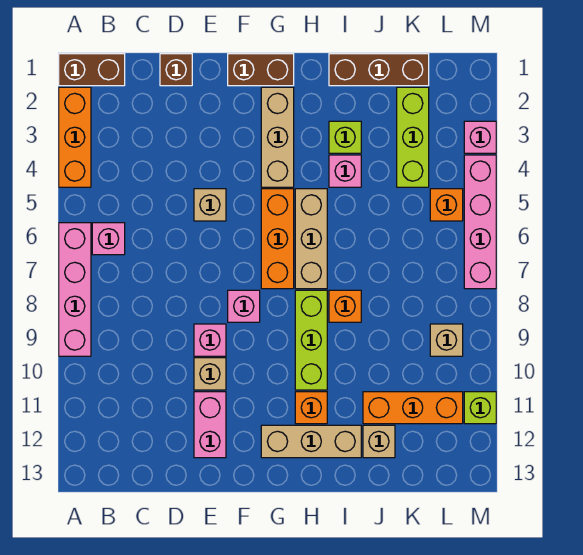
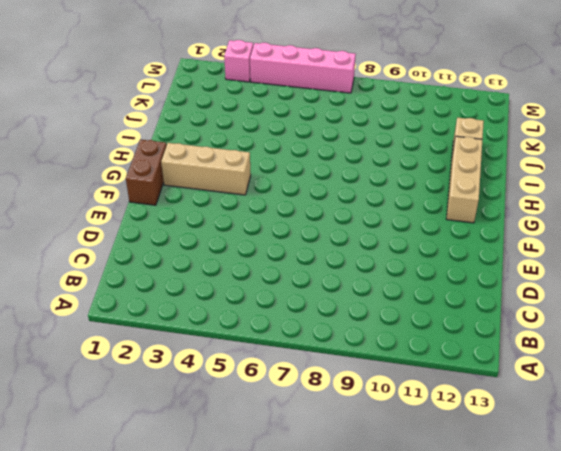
none -> brown brick A1:B1 level 1
none -> orange brick A2:A4 level 1
none -> pink brick A6:A9 level 1

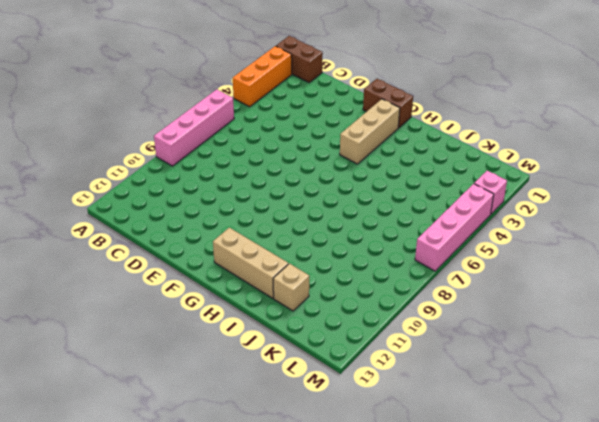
none -> pink brick B6 level 1
none -> brown brick D1 level 1
none -> tan brick E5 level 1

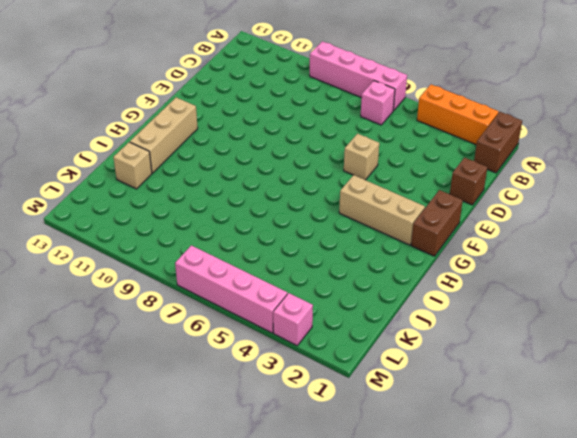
none -> pink brick E9 level 1
none -> tan brick E10 level 1
none -> pink brick E11:E12 level 1

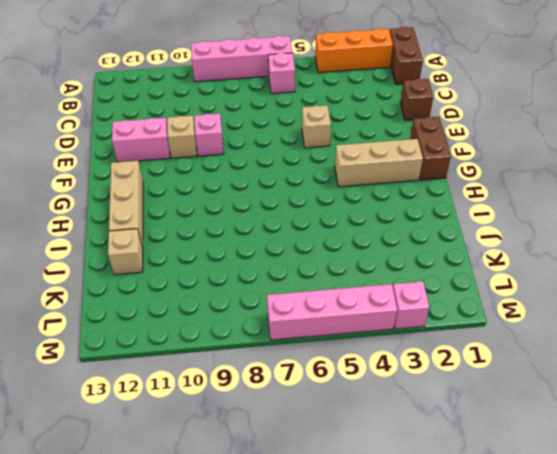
none -> pink brick F8 level 1
none -> orange brick G5:G7 level 1
none -> tan brick H5:H7 level 1

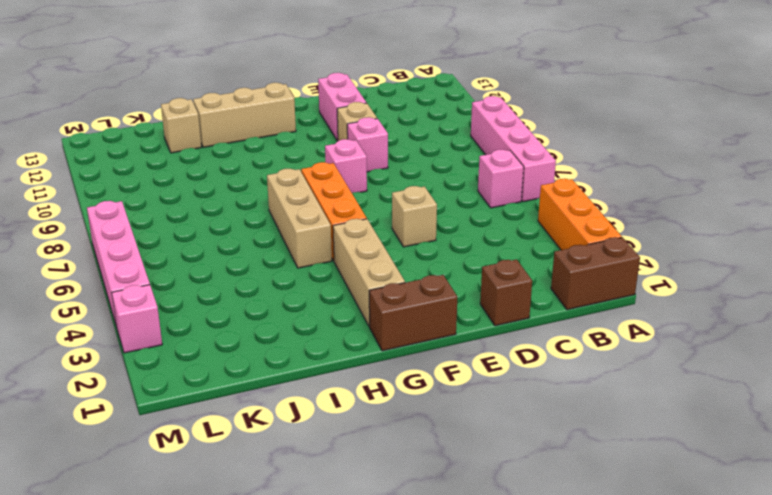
none -> lime brick H8:H10 level 1
none -> orange brick H11 level 1
none -> brown brick I1:K1 level 1

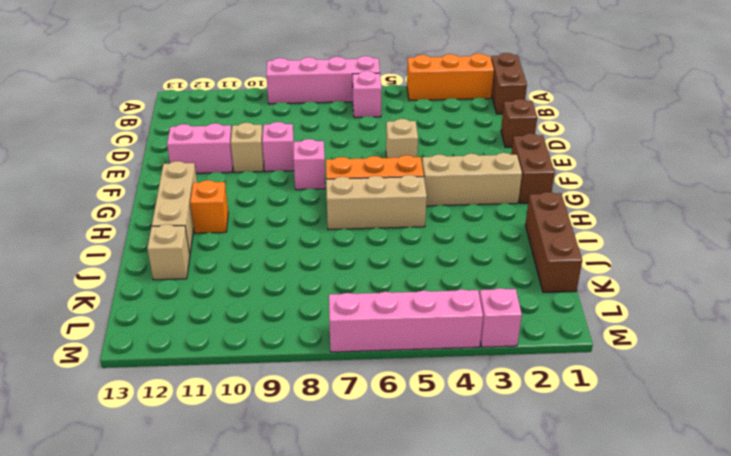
none -> lime brick H8:H10 level 1
none -> lime brick I3 level 1
none -> pink brick I4 level 1

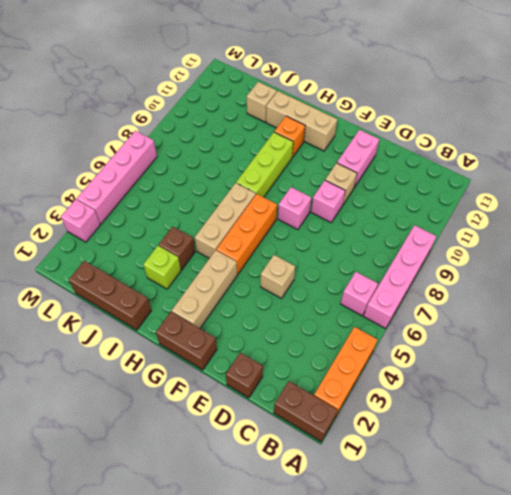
brown brick I4 level 1 -> pink brick I4 level 1
none -> orange brick I8 level 1
none -> orange brick J11:L11 level 1
none -> lime brick K2:K4 level 1

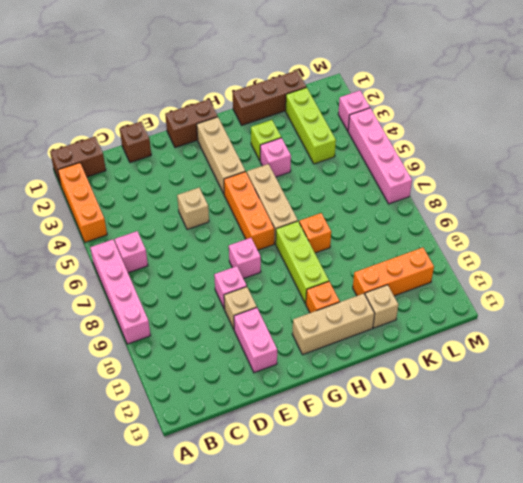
none -> orange brick L5 level 1
none -> tan brick L9 level 1
none -> lime brick M11 level 1

